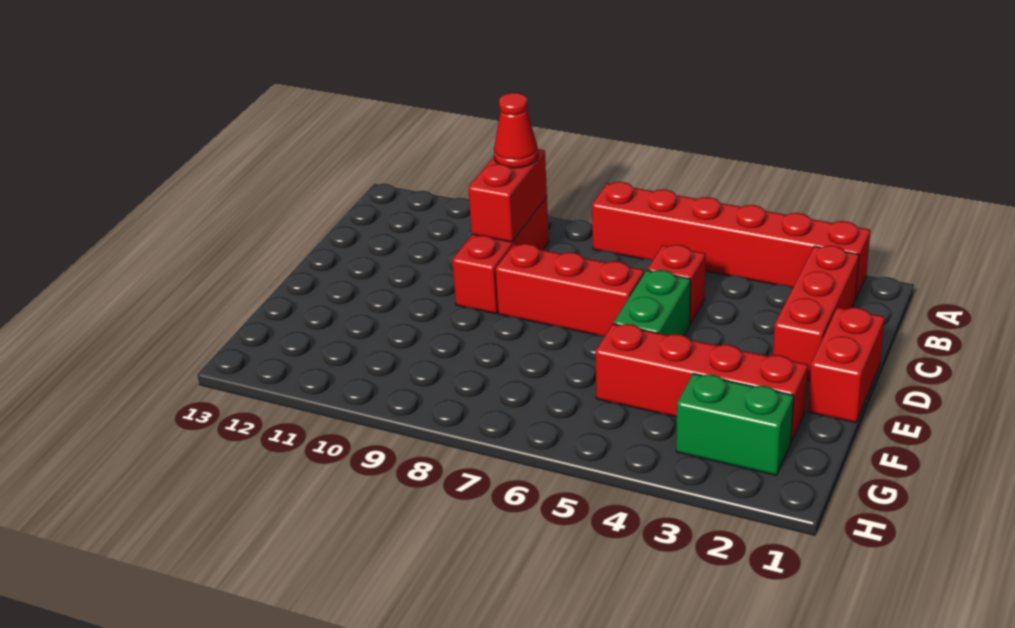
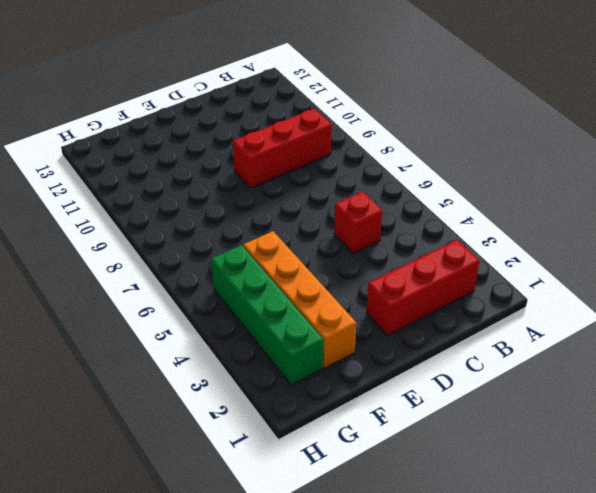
orange brick F2:F5 level 1 -> red brick F2:F5 level 1
green brick G2:G5 level 1 -> green brick G2:G3 level 1
none -> red brick A2:A7 level 1
none -> red brick D1:E1 level 1

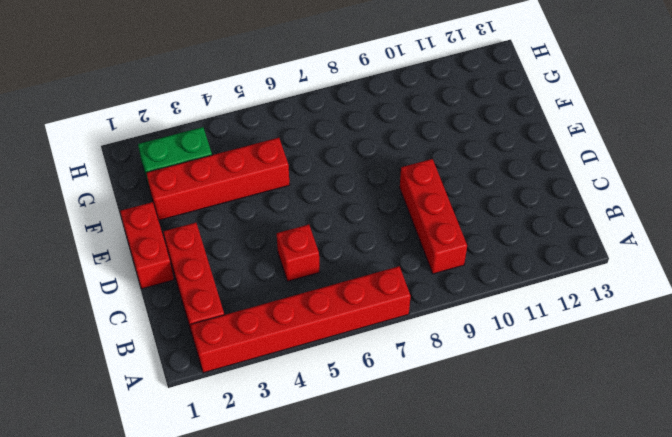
none -> green brick D5:E5 level 1
none -> red brick D6:D8 level 1

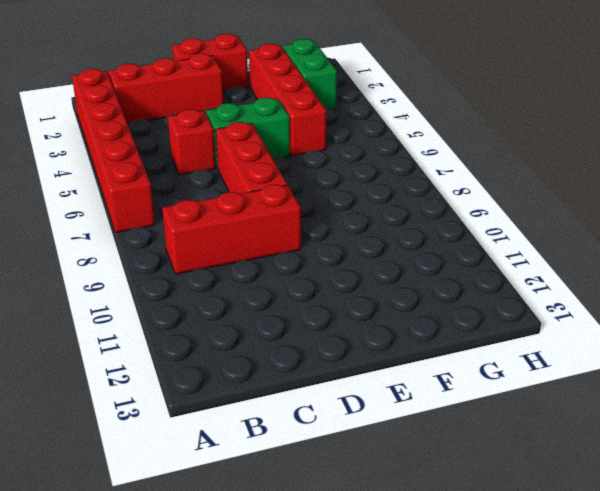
none -> red brick B9:C9 level 2
none -> red cone B9 level 3

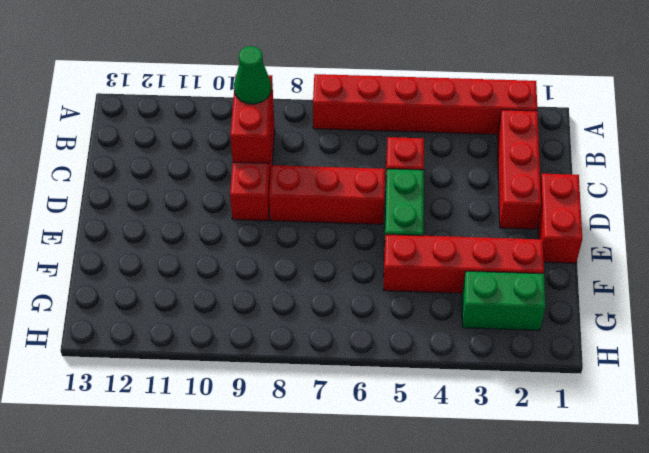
green cone B9 level 3 -> red cone B9 level 3

